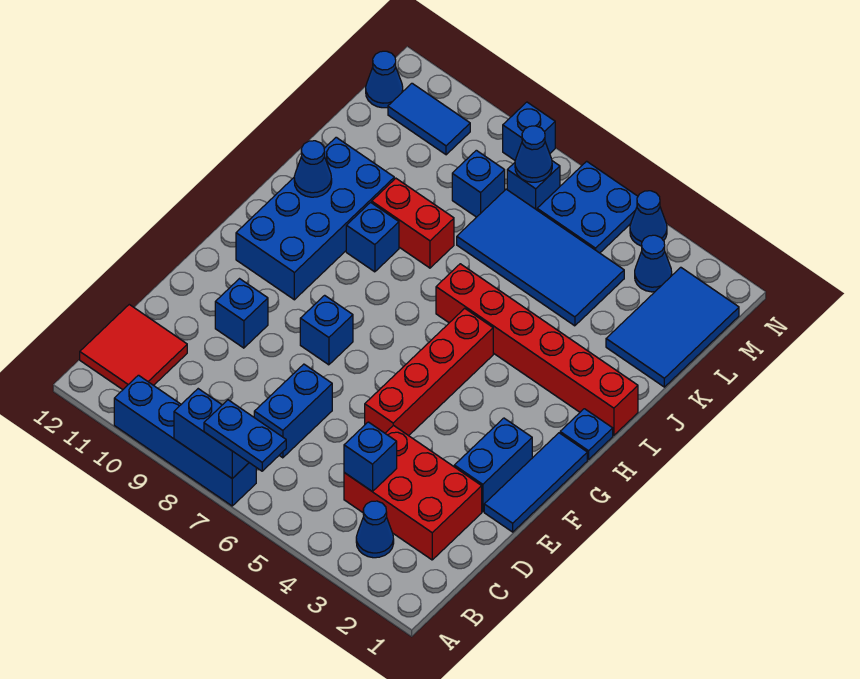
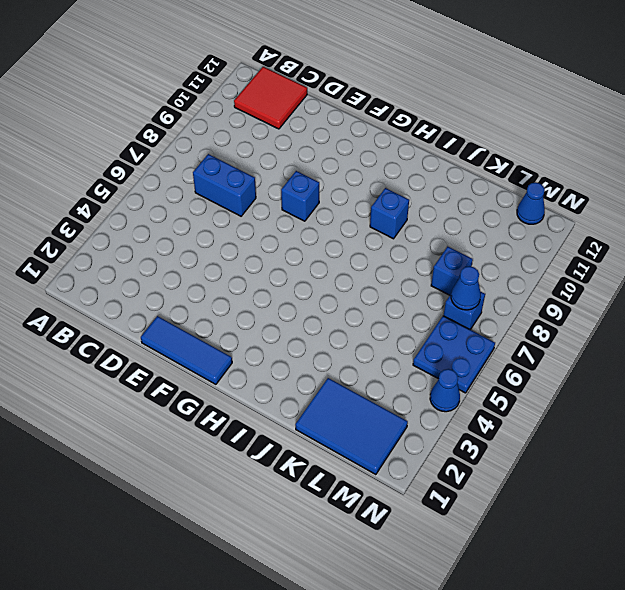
none -> blue brick A7:A10 level 1
none -> blue cone B3 level 1
none -> red brick C2:D4 level 1
none -> blue brick E2:F2 level 1

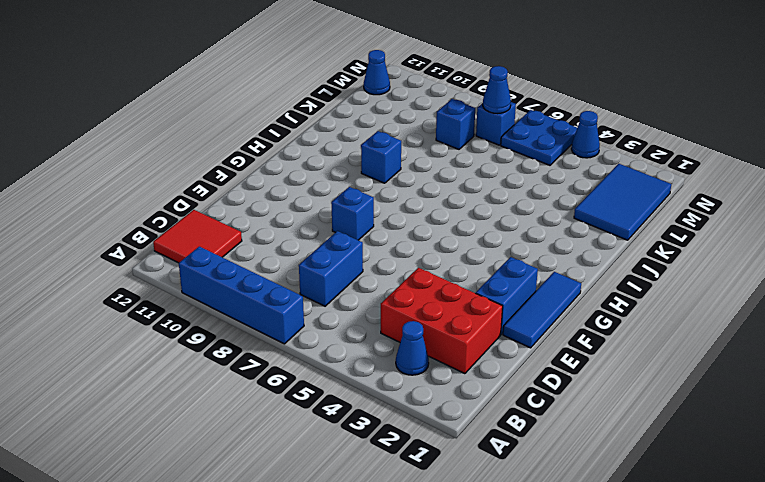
none -> red brick E5:H5 level 1
none -> blue brick E10 level 1
none -> blue brick G10:J11 level 1
none -> blue plate H1 level 1

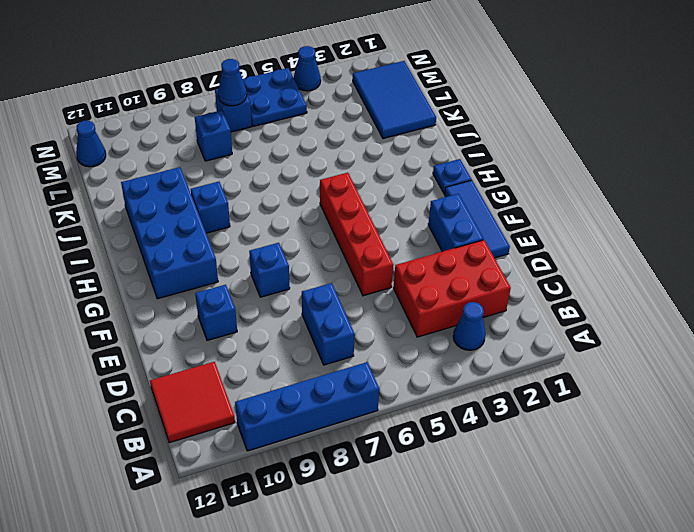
none -> red brick I1:I6 level 1
none -> red brick J8:J9 level 1
none -> blue tile K4:L7 level 1
none -> blue cone M3 level 1

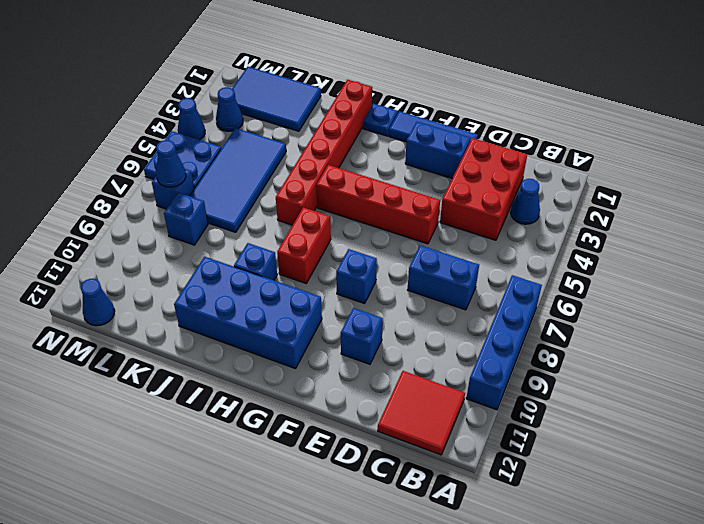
red brick H7:H8 level 1 -> red brick J8:J9 level 1
none -> blue tile M10:M11 level 1
none -> blue brick N8 level 1
none -> blue brick A7:A8 level 2
none -> blue brick C4 level 2

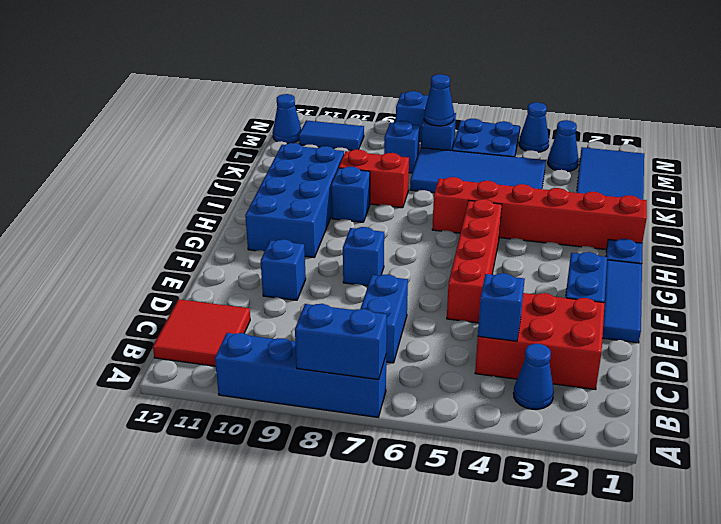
none -> blue cone I11 level 2
none -> blue plate A6:A7 level 3

